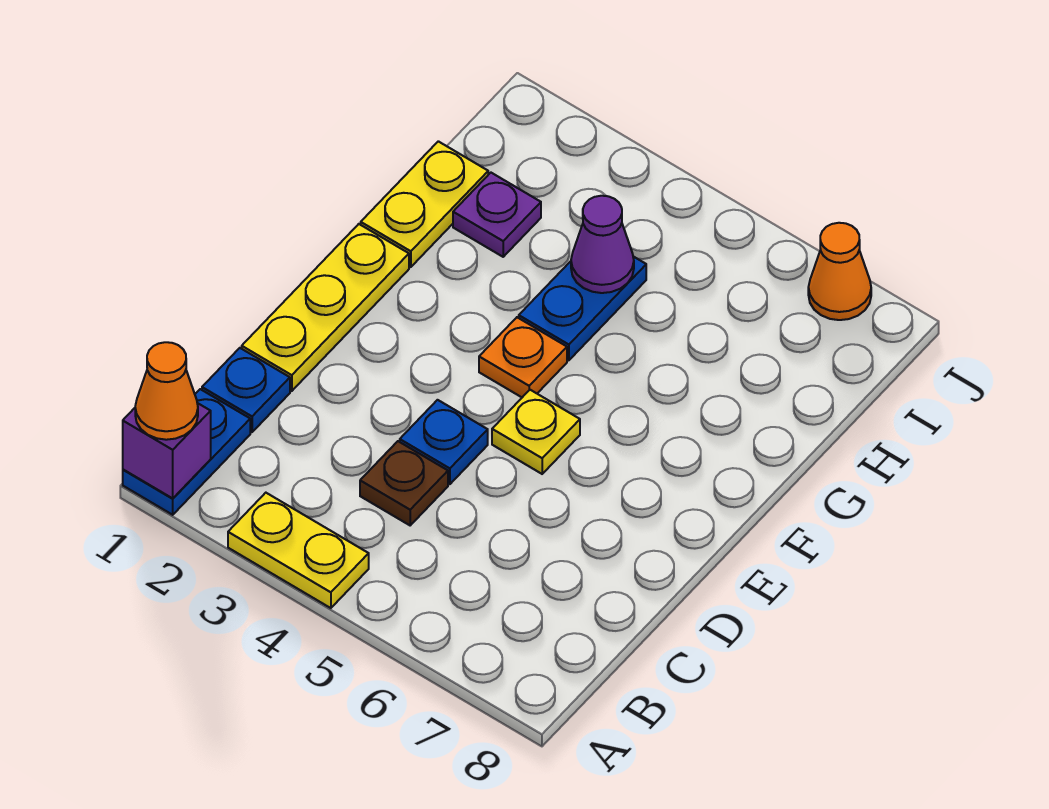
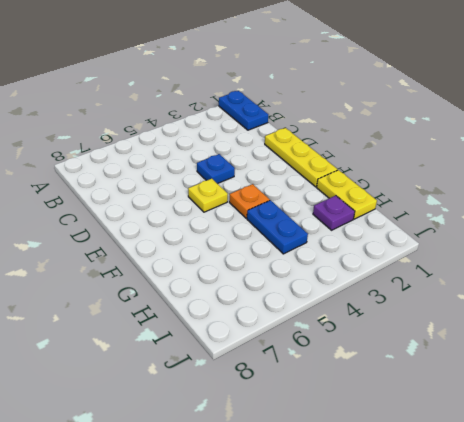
none -> yellow plate A3:A4 level 1
none -> blue plate C1 level 1
none -> brown plate C4 level 1

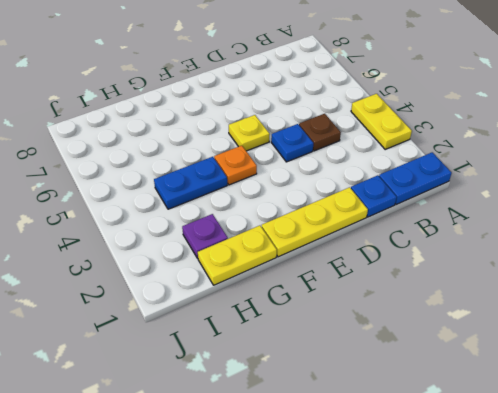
none -> orange cone J7 level 1
none -> purple brick A1 level 2
none -> purple cone H4 level 2

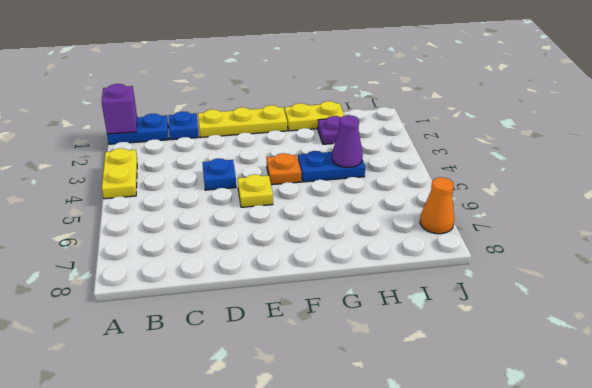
none -> brown plate C4 level 1
none -> orange cone A1 level 3

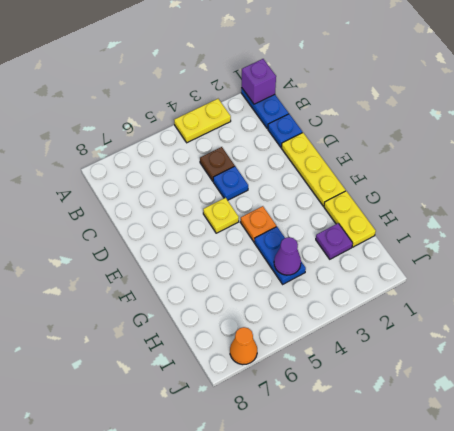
none -> orange cone A1 level 3

